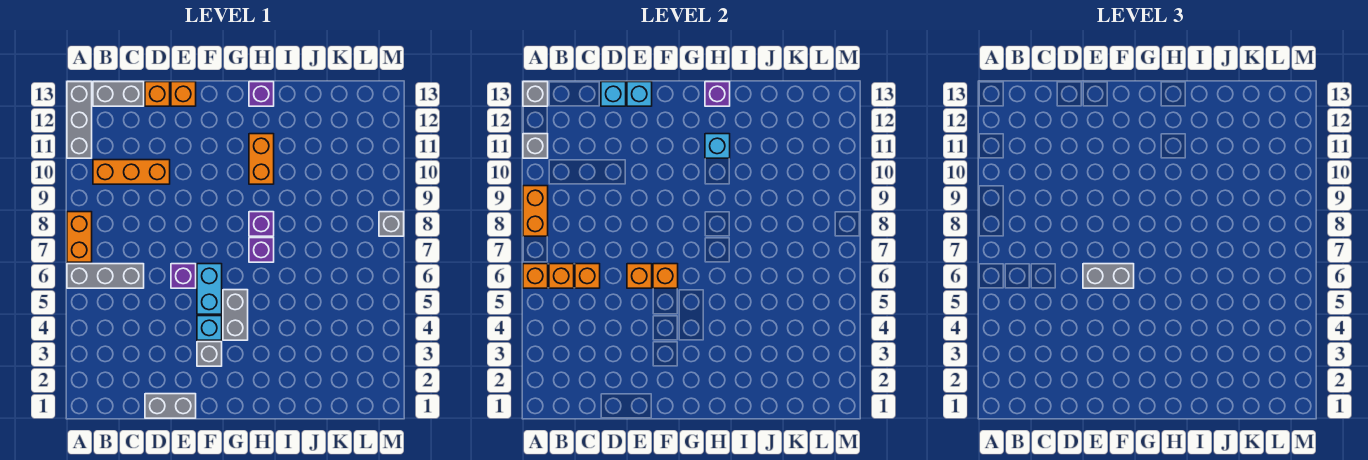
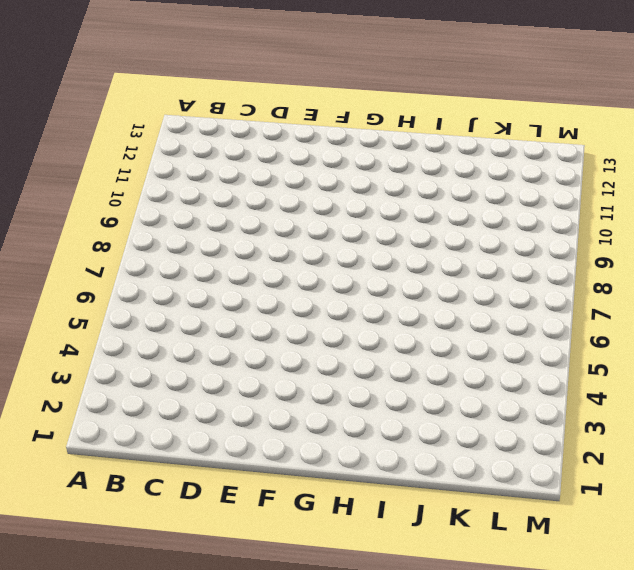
none -> grey brick A6:C6 level 1
none -> orange brick A7:A8 level 1
none -> grey brick A11:A13 level 1
none -> orange brick B10:D10 level 1

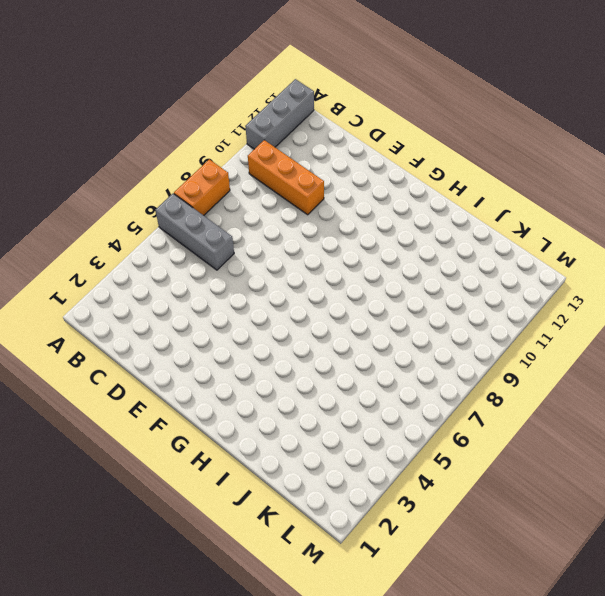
none -> grey brick B13:C13 level 1
none -> grey brick D1:E1 level 1
none -> orange brick D13 level 1
none -> purple brick E6 level 1

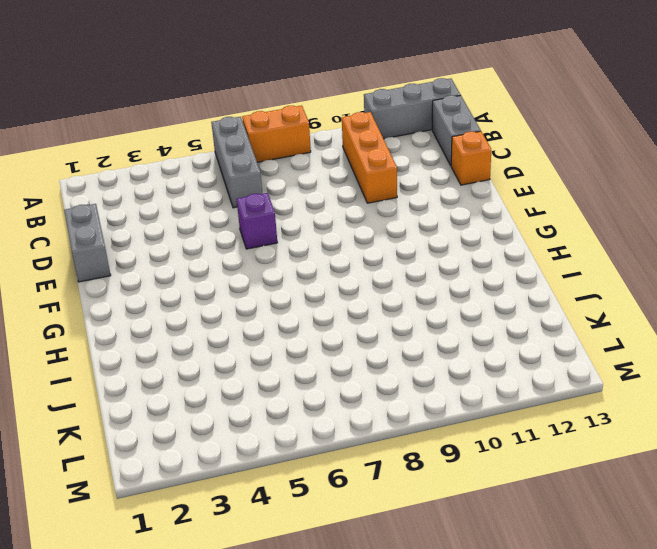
none -> orange brick E13 level 1
none -> grey brick F3 level 1
none -> cyan brick F4 level 1
none -> cyan brick F5:F6 level 1

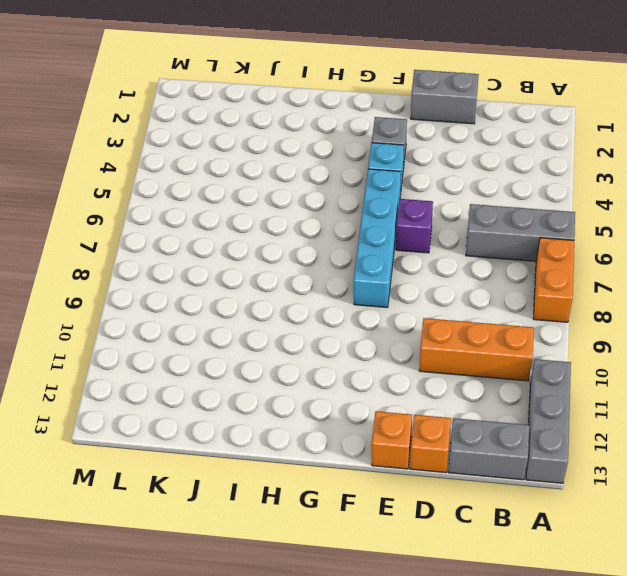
cyan brick F5:F8 level 1 -> cyan brick F5:F6 level 1
none -> grey brick G4:G5 level 1
none -> purple brick H7 level 1
none -> purple brick H8 level 1
none -> orange brick H10:H11 level 1

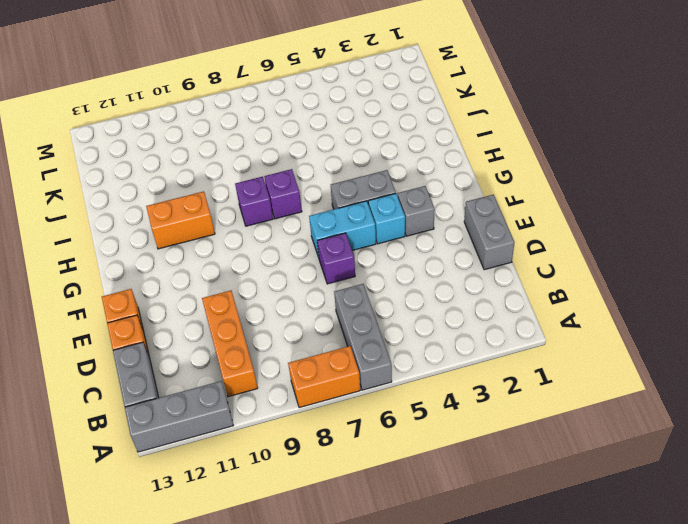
none -> purple brick H13 level 1
none -> grey brick M8 level 1
none -> orange brick A6 level 2
none -> orange brick A8:A9 level 2

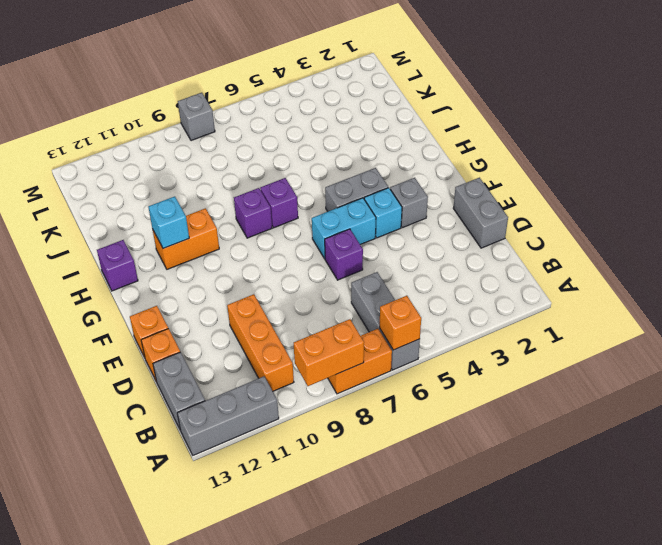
none -> grey brick A11 level 2
none -> grey brick A13 level 2
none -> orange brick B6 level 2
none -> orange brick C6 level 2

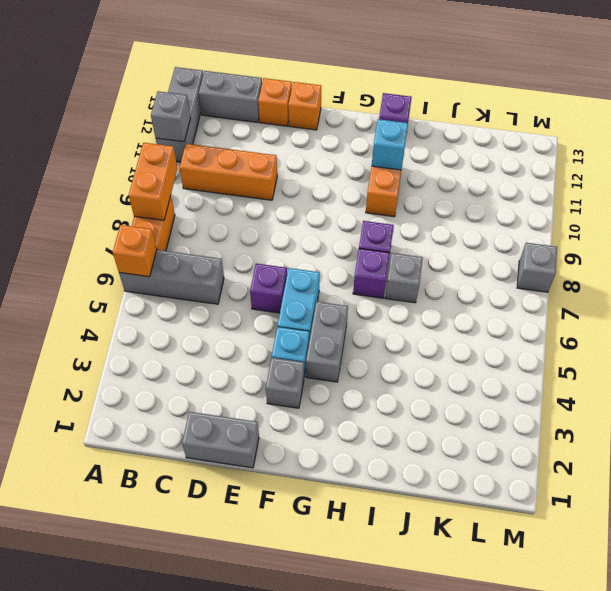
grey brick I7 level 1 -> grey brick A13 level 2
none -> orange brick B6 level 2
none -> orange brick C6 level 2
none -> cyan brick D13 level 2
none -> orange brick E6 level 2

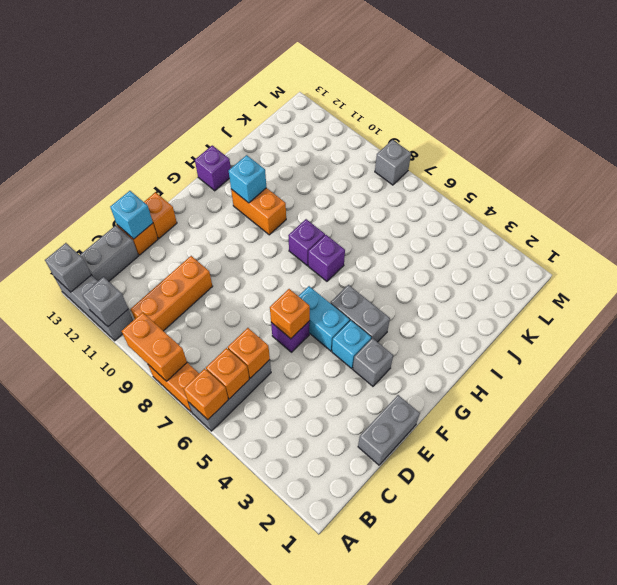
none -> cyan brick E13 level 2
none -> orange brick F6 level 2
none -> purple brick H13 level 2
none -> grey brick E6:F6 level 3

